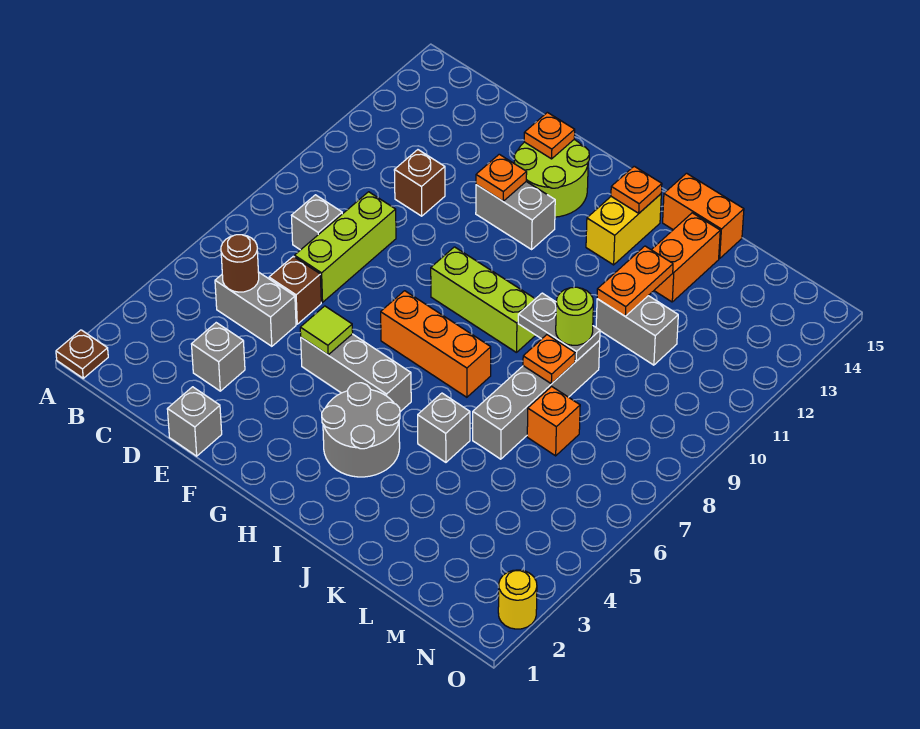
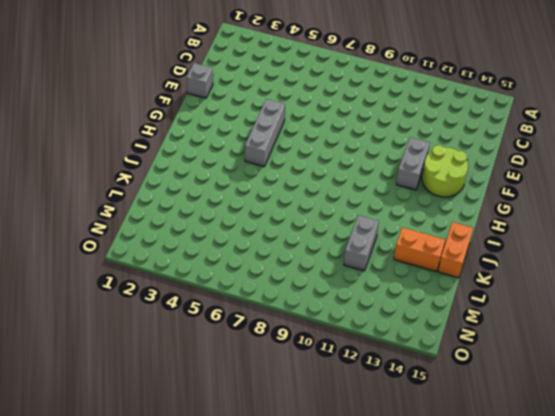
none -> brown plate A1 level 1
none -> grey brick C5:D5 level 1
none -> grey brick C8 level 1
none -> grey brick D3 level 1

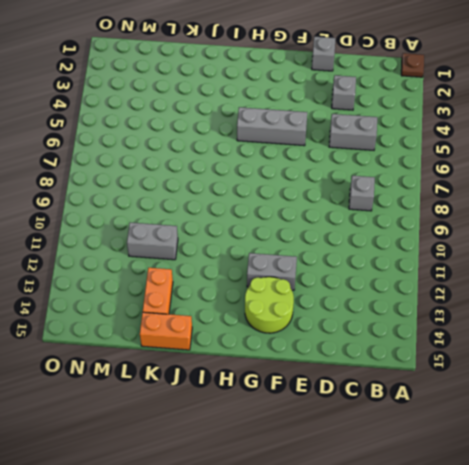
none -> brown brick D6 level 1
none -> lime brick D7:D9 level 1
none -> brown brick D11 level 1
none -> orange brick G7:I7 level 1

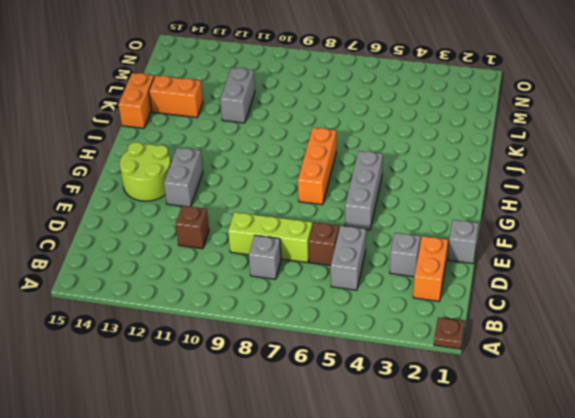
orange brick C2:D2 level 1 -> none
none -> lime brick G9:I9 level 1
none -> grey round brick H3:I4 level 1
none -> yellow brick I13:I14 level 1
none -> grey brick J5 level 1

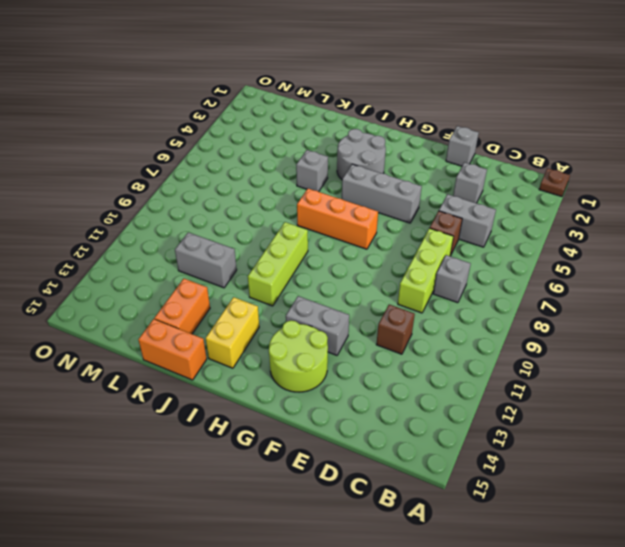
lime brick I9:I11 level 1 -> lime brick G9:I9 level 1
none -> grey brick K6:K9 level 1
none -> orange brick L7 level 1
none -> yellow round brick O2 level 1
none -> brown round brick C5 level 2

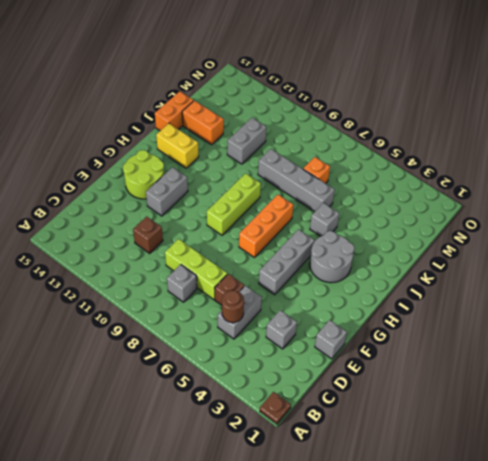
none -> yellow round brick O2 level 1
none -> lime tile F5 level 2
none -> orange plate F12 level 2
none -> orange plate F14 level 2

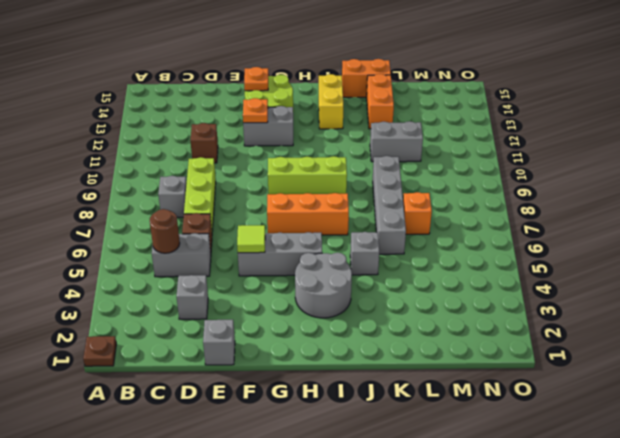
none -> yellow round brick O2 level 1
none -> orange plate I14 level 2
none -> grey plate J9:K9 level 2
none -> orange plate K8 level 2

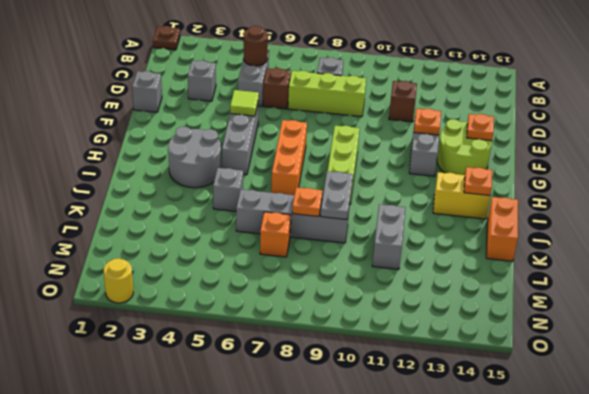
none -> orange brick K13:K14 level 1
none -> orange plate K11:K12 level 2
none -> lime round brick K9 level 3

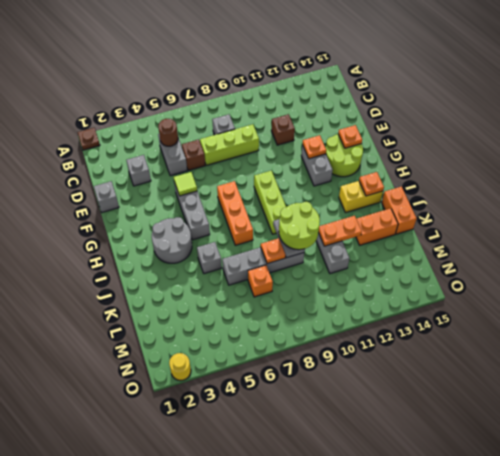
lime round brick J9:K10 level 3 -> lime round brick K9 level 3

